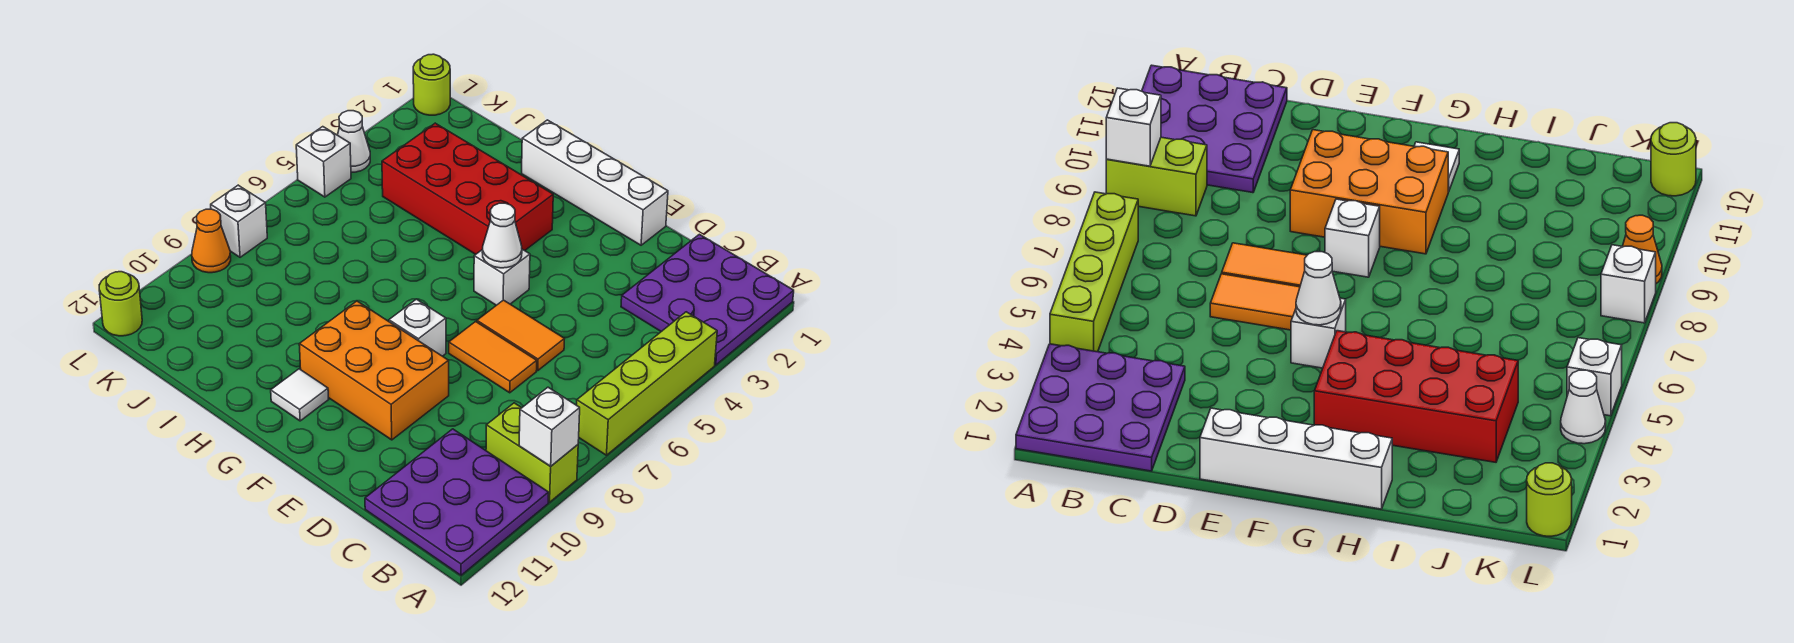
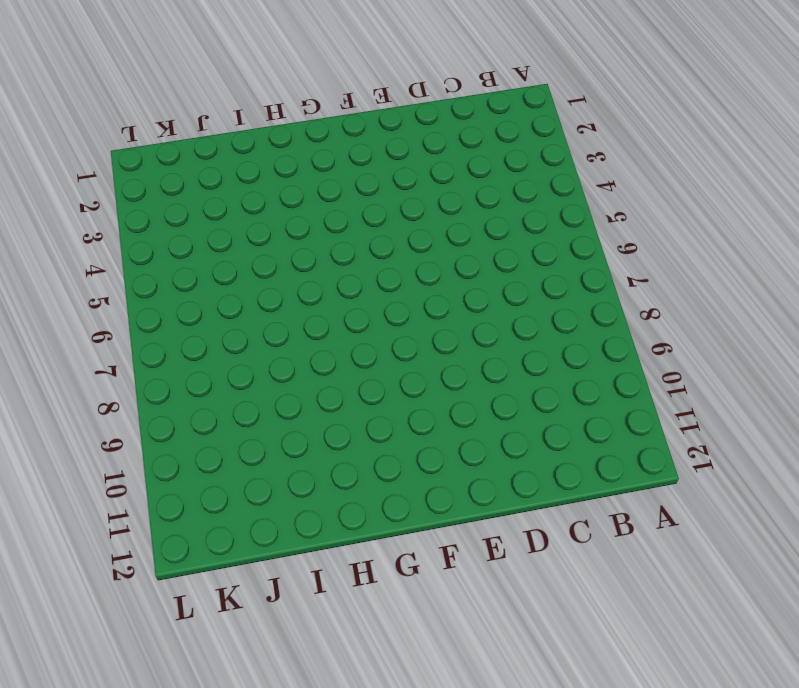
none -> purple plate A1:C3 level 1
none -> lime brick A4:A7 level 1
none -> lime brick A9:B9 level 1

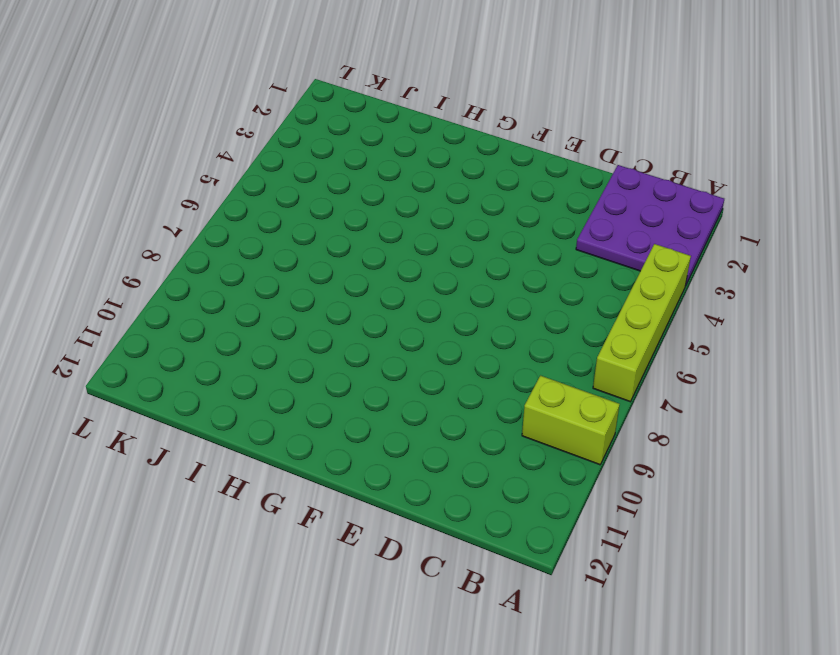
none -> purple plate A10:C12 level 1
none -> orange tile D6:E6 level 1
none -> orange tile D7:E7 level 1

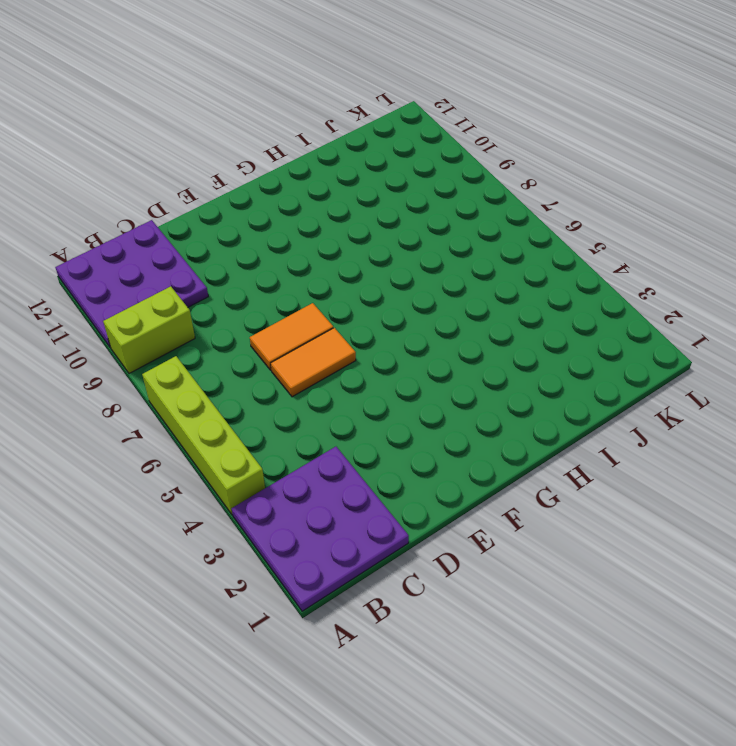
none -> white brick E1:H1 level 1
none -> orange brick E9:G10 level 1
none -> white brick F5 level 1

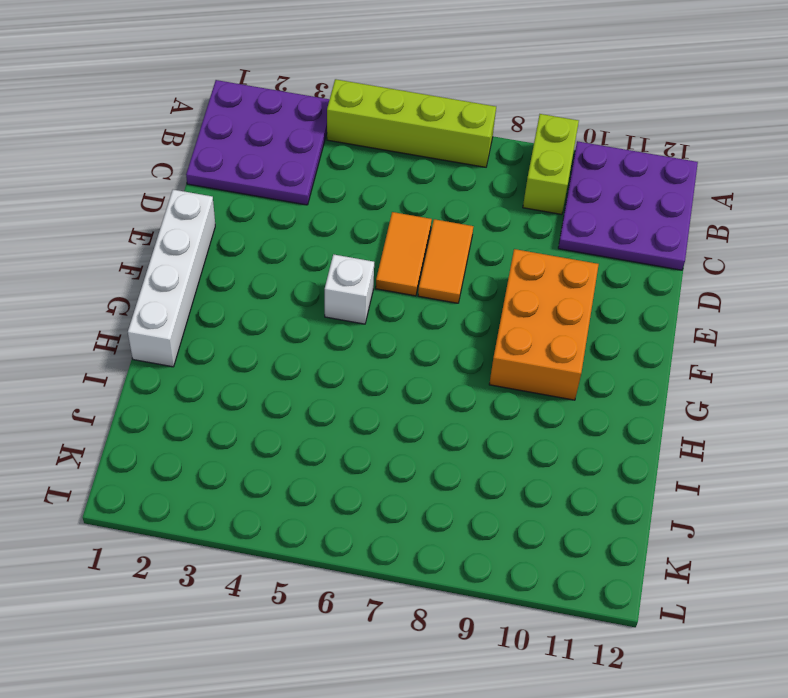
none -> white brick F8 level 1
none -> red brick G3:J4 level 1
none -> white tile G11 level 1

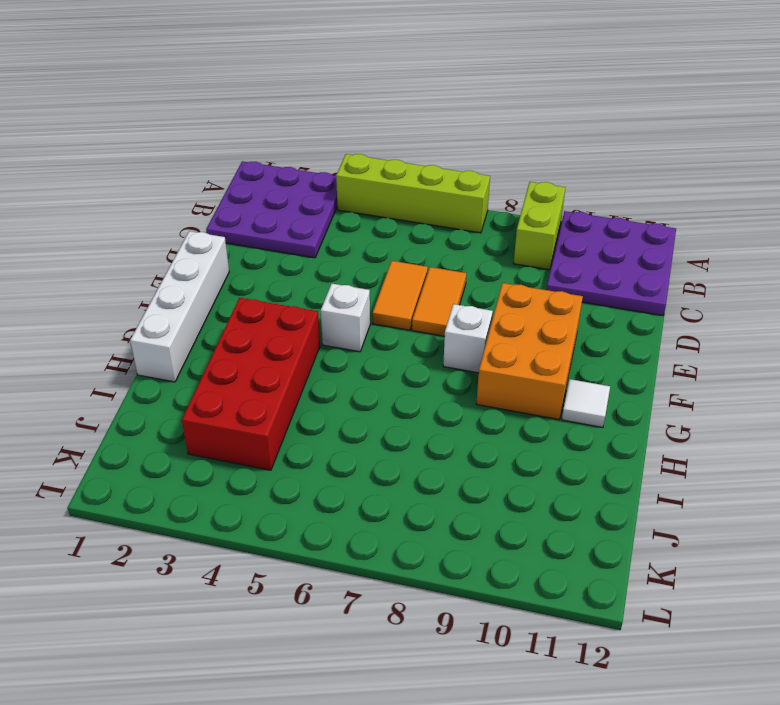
none -> lime round brick L1 level 1
none -> white cone L4 level 1
none -> white brick L5 level 1

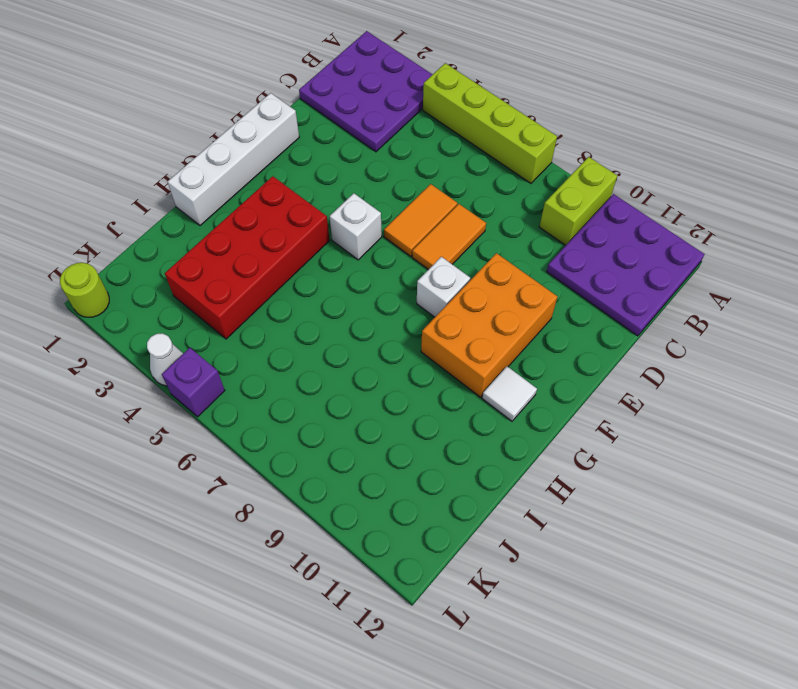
purple brick L5 level 1 -> white brick L5 level 1
none -> white brick L8 level 1
none -> orange cone L9 level 1
none -> lime round brick L12 level 1

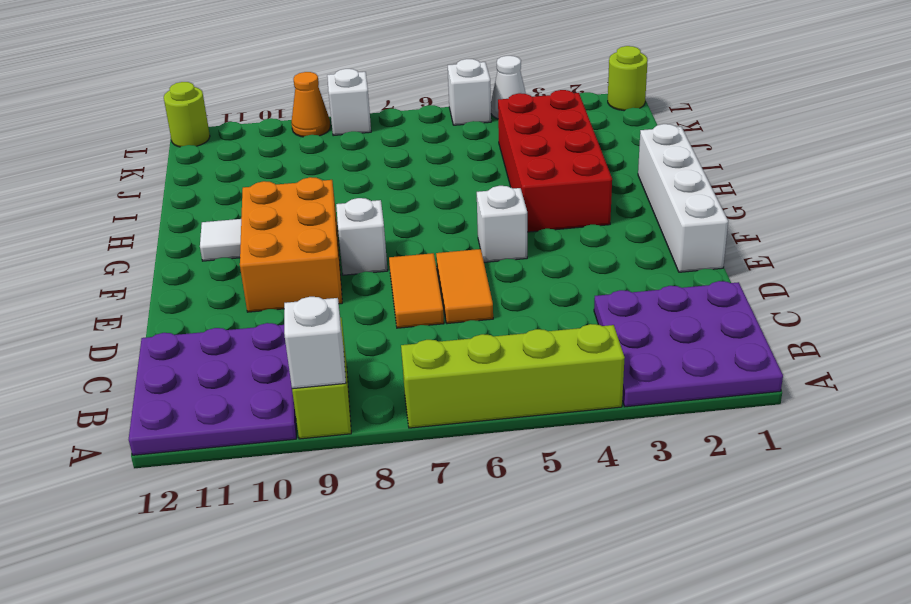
none -> white cone F5 level 2

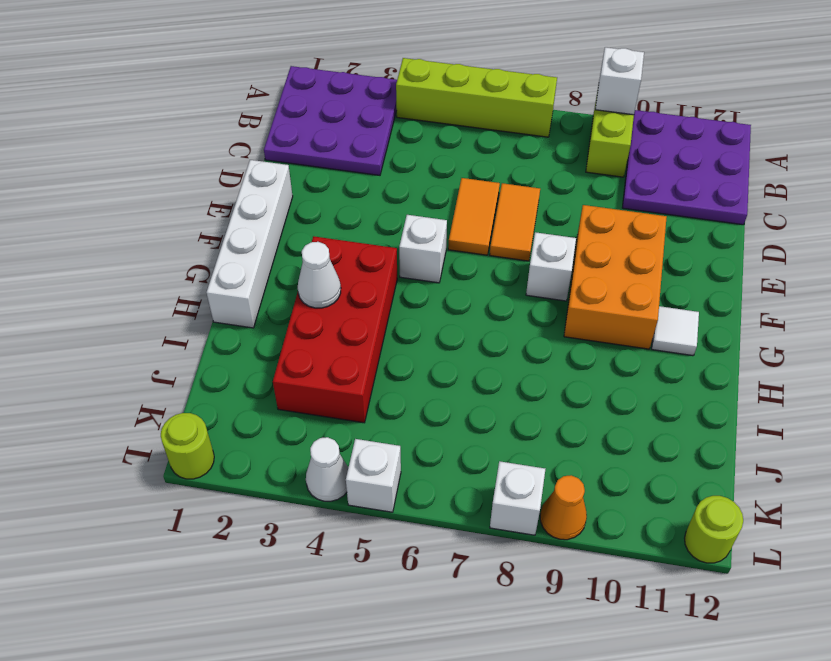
white cone H3 level 2 -> white cone F5 level 2

